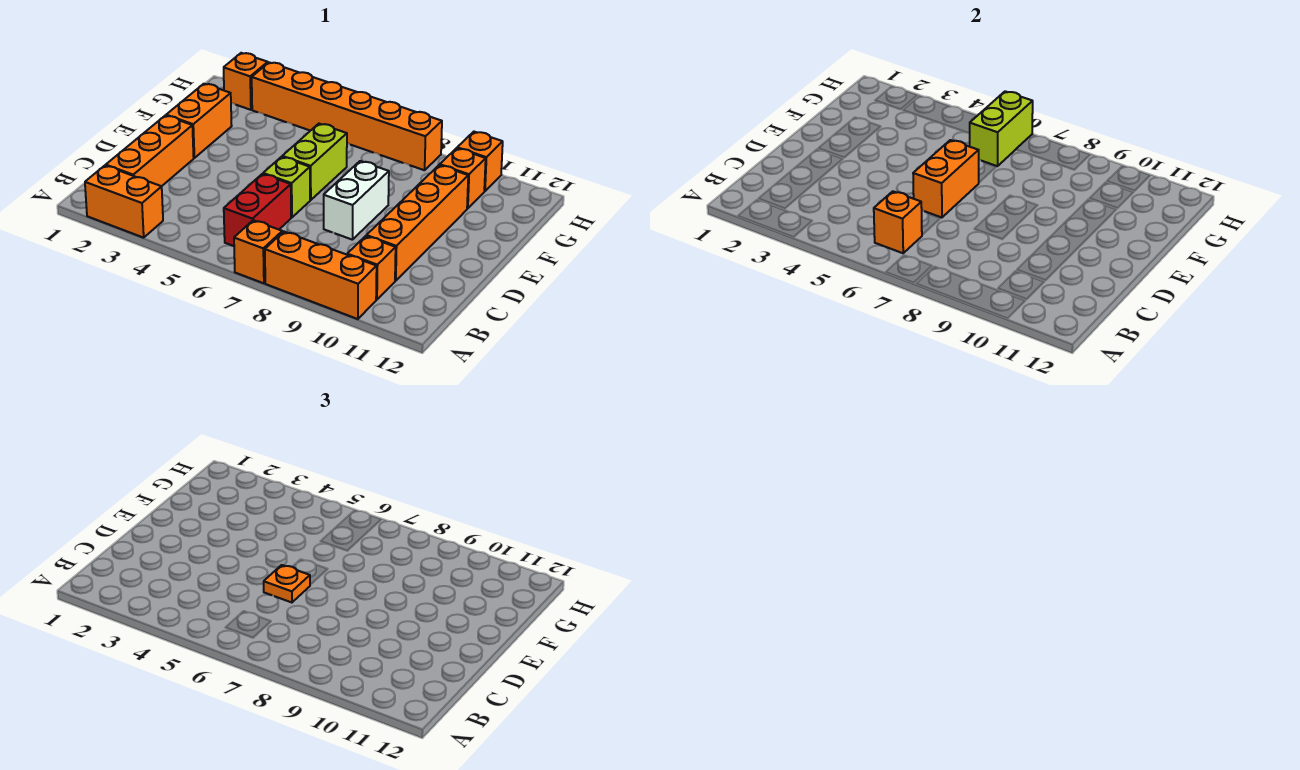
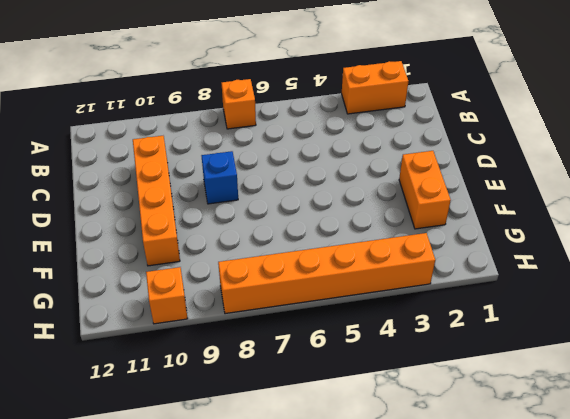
blue brick D8 level 1 -> white brick D8:E8 level 1
none -> orange brick A8:A10 level 1
none -> orange brick B2:D2 level 1
none -> red brick B6:C6 level 1

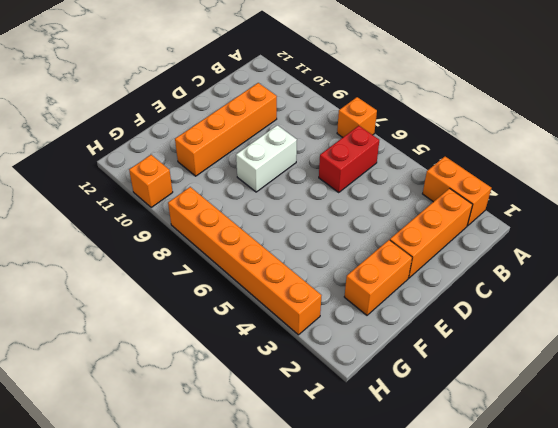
none -> orange brick A8:A10 level 1
none -> orange brick B10 level 1
none -> lime brick D6 level 1

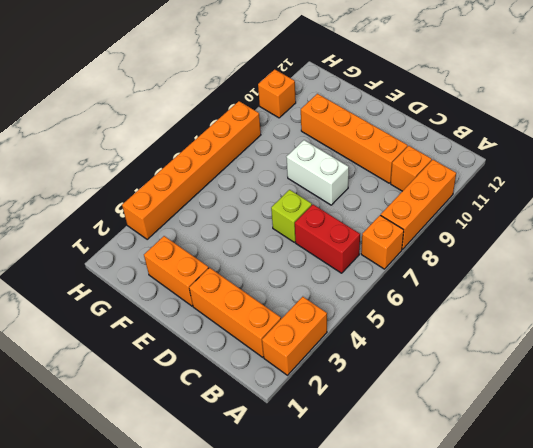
none -> lime brick E6:F6 level 1
none -> orange brick G10 level 1
none -> orange brick H2 level 1

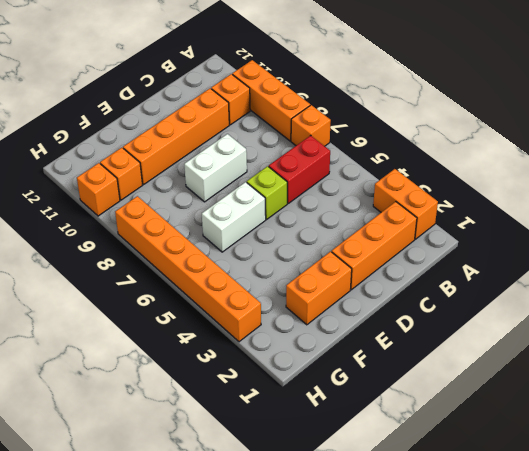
white brick E6:F6 level 1 -> lime brick E6:F6 level 1
none -> orange brick H2 level 1
none -> orange brick B6 level 2
none -> orange brick D6:E6 level 2

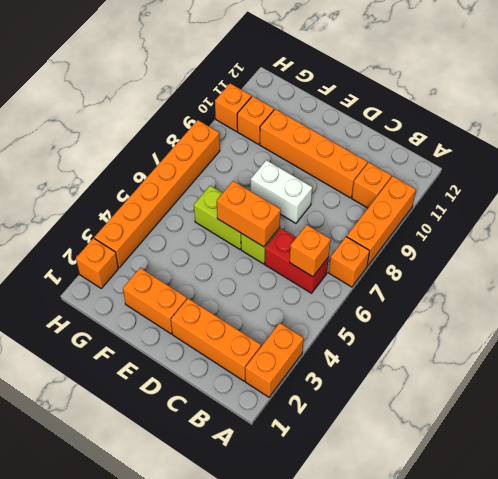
none -> lime brick G6:H6 level 2
none -> orange plate D6 level 3

